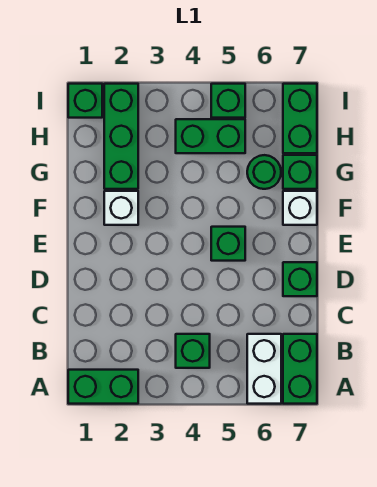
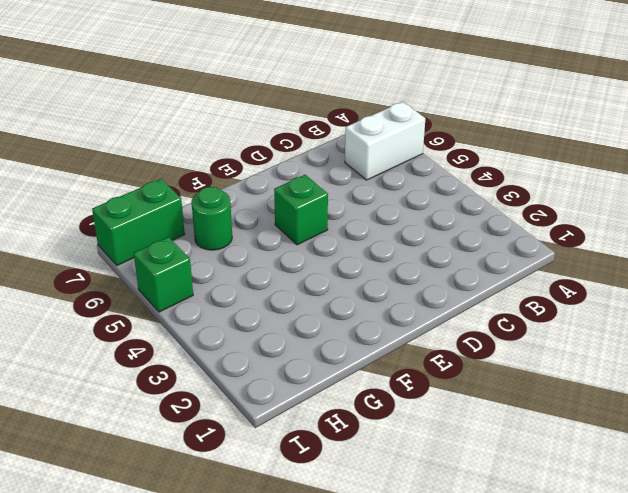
none -> green brick A1:A2 level 1
none -> green brick A7:B7 level 1
none -> green brick B4 level 1

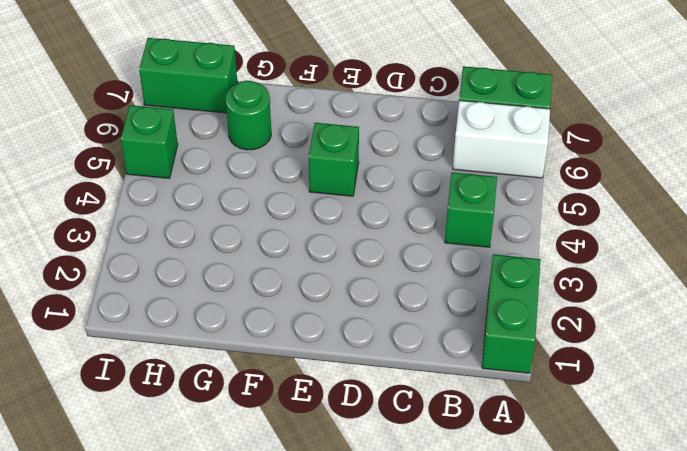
none -> green brick D7 level 1
none -> white brick F2 level 1
none -> white brick F7 level 1

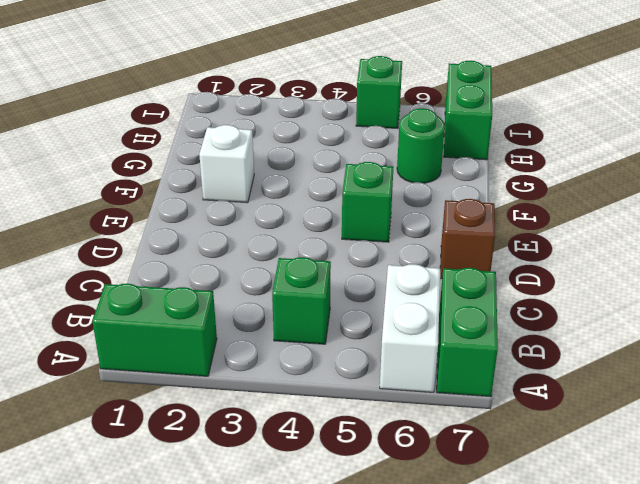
brown brick D7 level 1 -> green brick D7 level 1
none -> white brick F7 level 1
none -> green brick G2:I2 level 1
none -> green brick G7 level 1

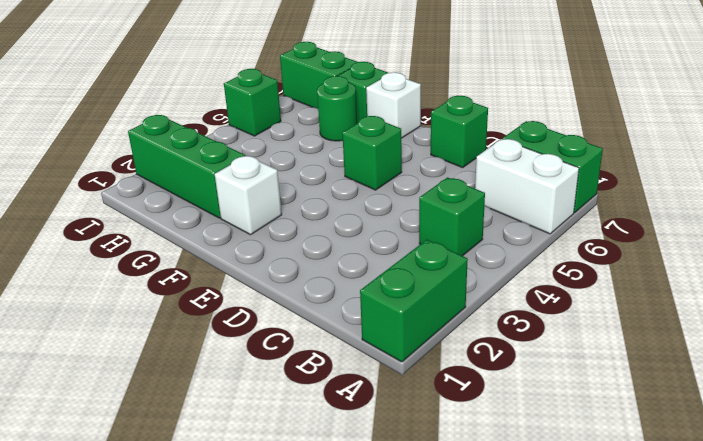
none -> green brick H4:H5 level 1
none -> green brick I1 level 1

